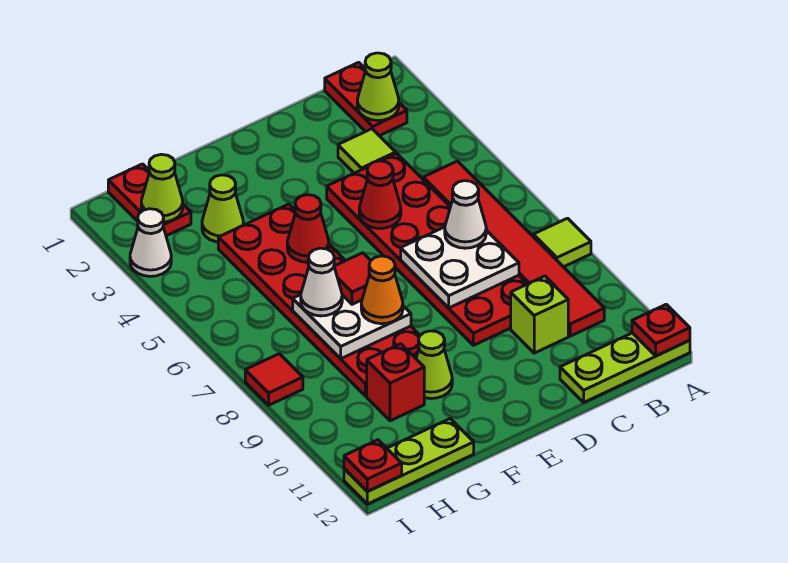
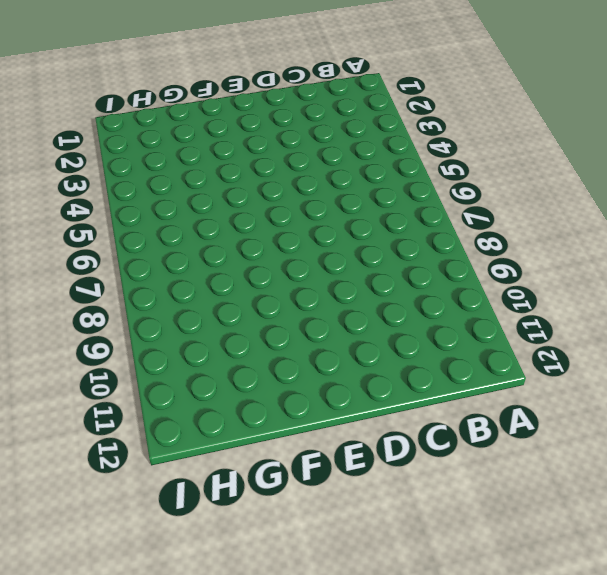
none -> lime tile A8 level 1
none -> lime plate A12:C12 level 1
none -> red plate B1:B2 level 1

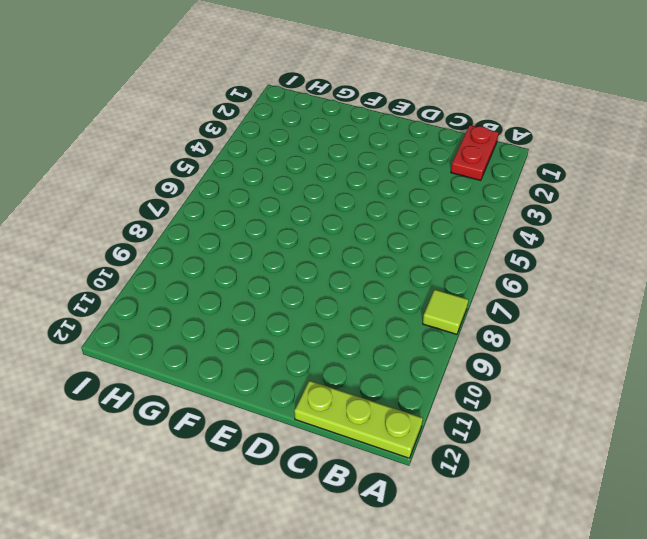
none -> red tile B5:B10 level 1
none -> lime tile C3 level 1
none -> red plate C4:D9 level 1

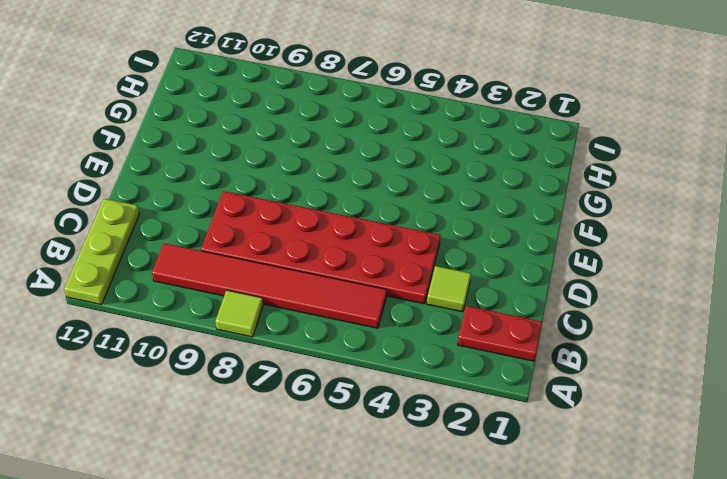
none -> lime brick C10 level 1
none -> red plate F4:G9 level 1
none -> lime cone F10 level 1

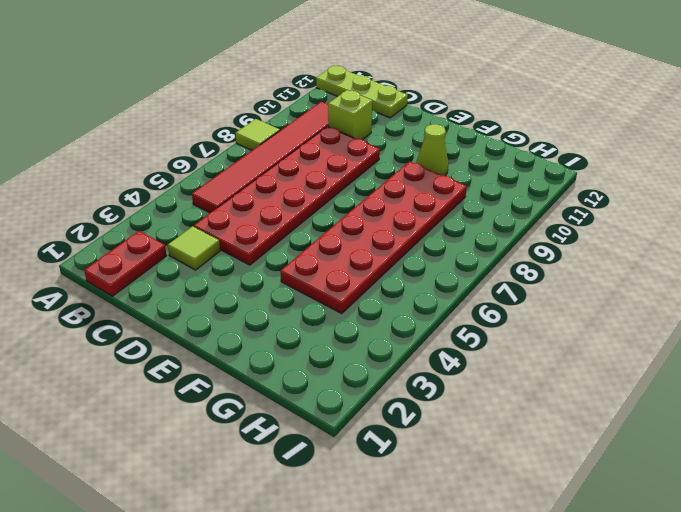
none -> lime cone G3 level 1
none -> red brick G10 level 1
none -> lime plate G12:I12 level 1

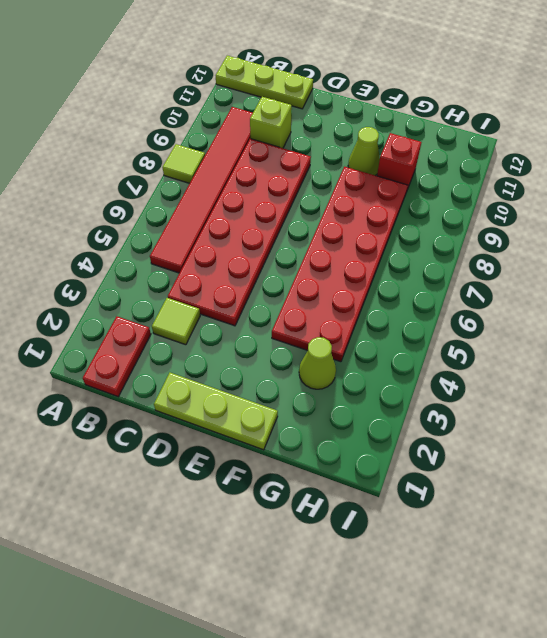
lime plate D1:F1 level 1 -> lime plate G12:I12 level 1
none -> red plate H1:H2 level 1
none -> white cone I3 level 1
none -> red tile I8 level 1

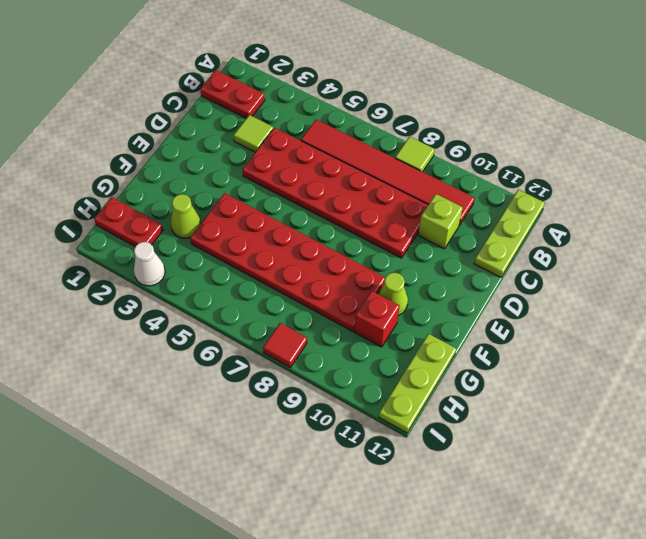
none -> red plate A12 level 2
none -> lime cone B2 level 2
none -> white plate C7:D8 level 2

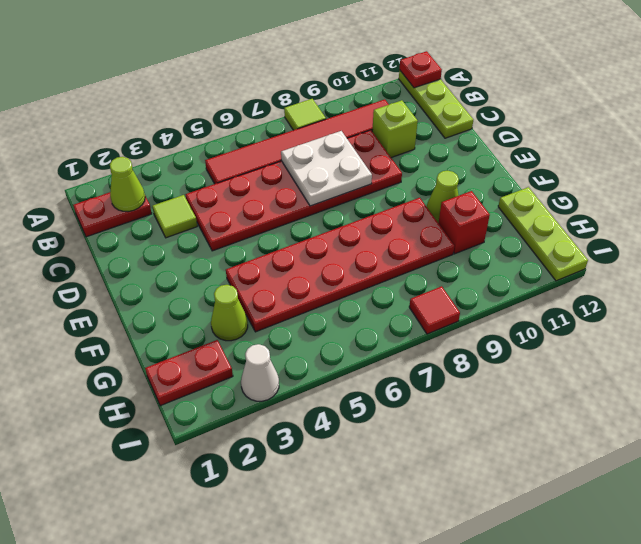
none -> red cone D5 level 2
none -> red cone F5 level 2
none -> white plate F7:G8 level 2

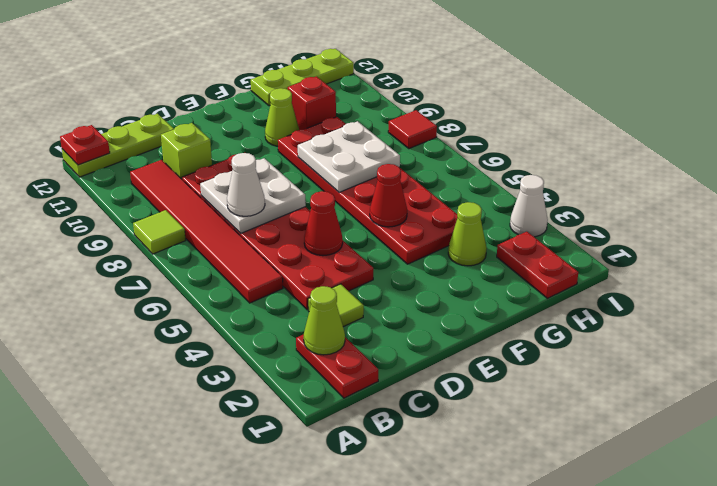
none -> lime cone H2 level 2
none -> red plate I12 level 2
none -> red tile F7 level 3

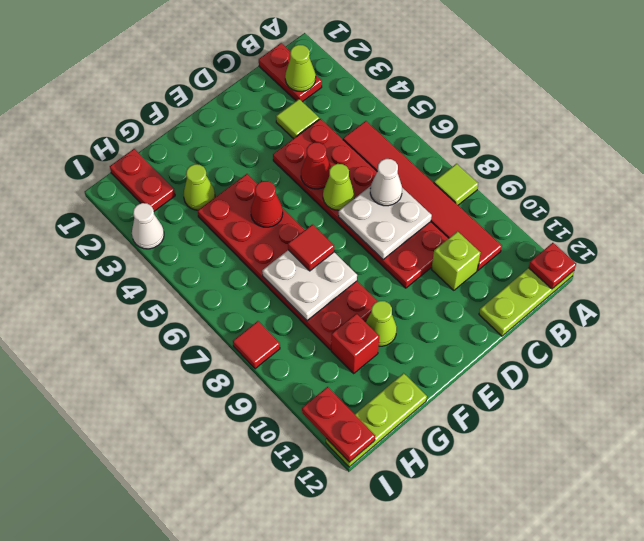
lime cone D6 level 2 -> lime cone H2 level 2
red plate I11:I12 level 2 -> red plate I12 level 2
none -> orange cone F8 level 3
none -> white cone G7 level 3

